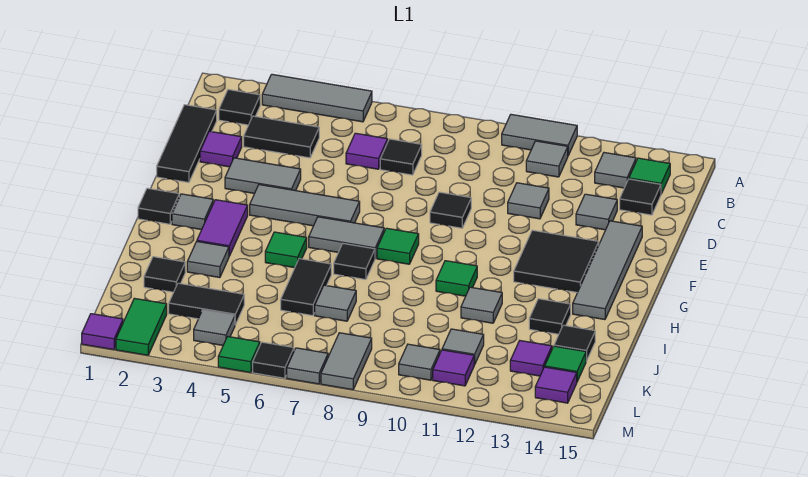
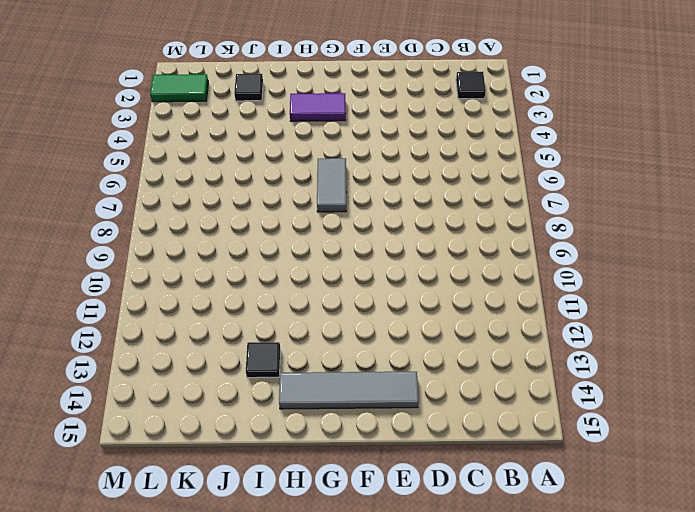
none -> grey tile A3:A5 level 1
none -> grey tile A10:A11 level 1
none -> grey tile B11 level 1
none -> grey tile B13 level 1

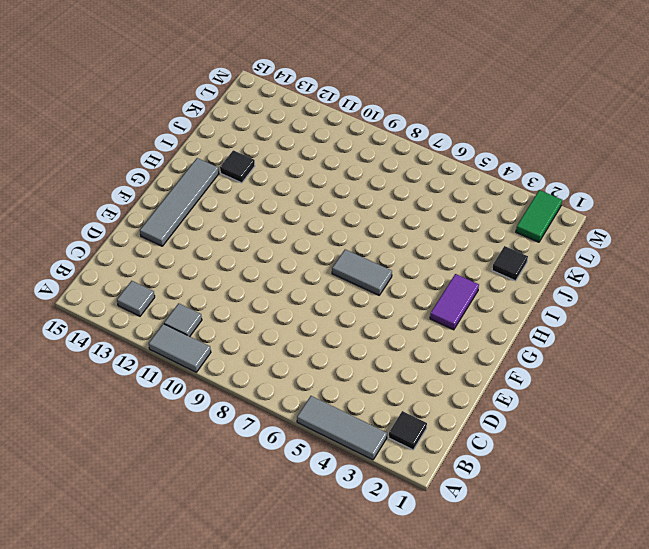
none -> green tile B14 level 1
none -> black tile C1:E1 level 1
none -> black tile C3:C4 level 1
none -> purple tile C6 level 1

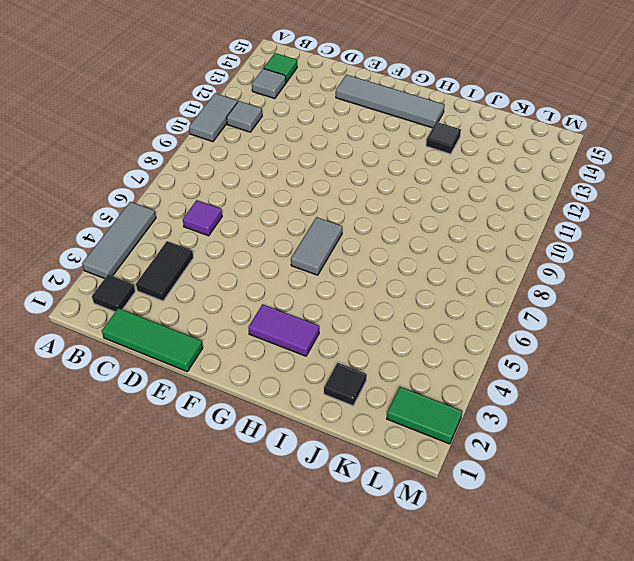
green tile C1:E1 level 1 -> black tile C1:E1 level 1
none -> black tile C7 level 1
none -> black tile C14 level 1
none -> purple tile D2 level 1
none -> grey tile D11 level 1

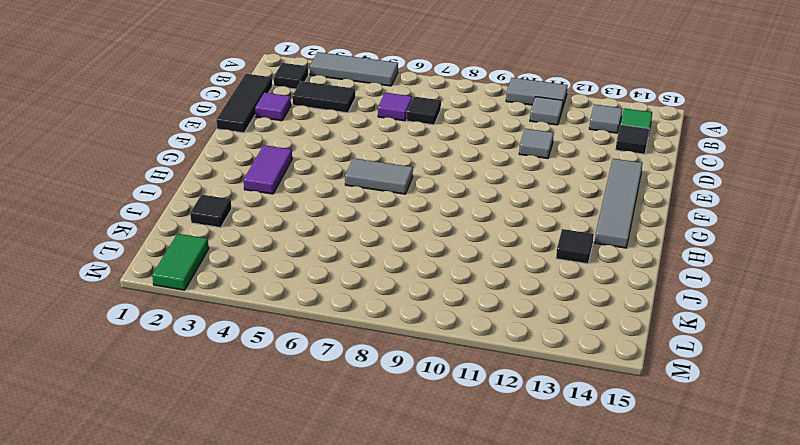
none -> grey tile D13 level 1
none -> grey tile E3:E4 level 1
none -> black tile E9 level 1
none -> grey tile F4:F6 level 1

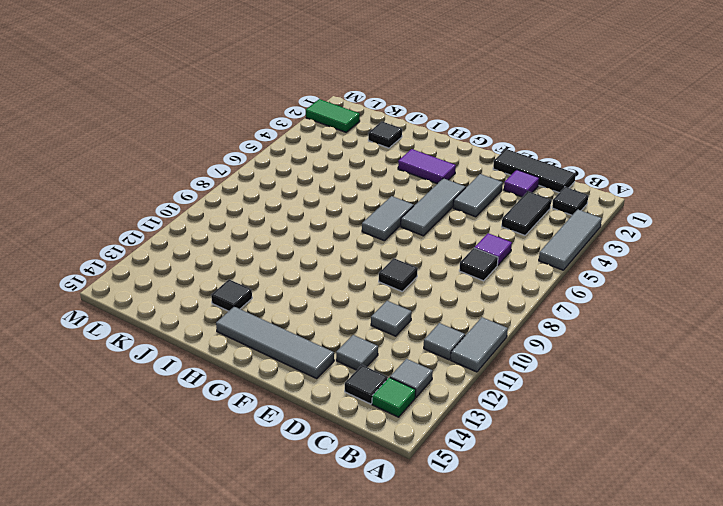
none -> black tile F12:G13 level 1
none -> black tile G1 level 1
none -> grey tile G2 level 1
none -> green tile G8 level 1

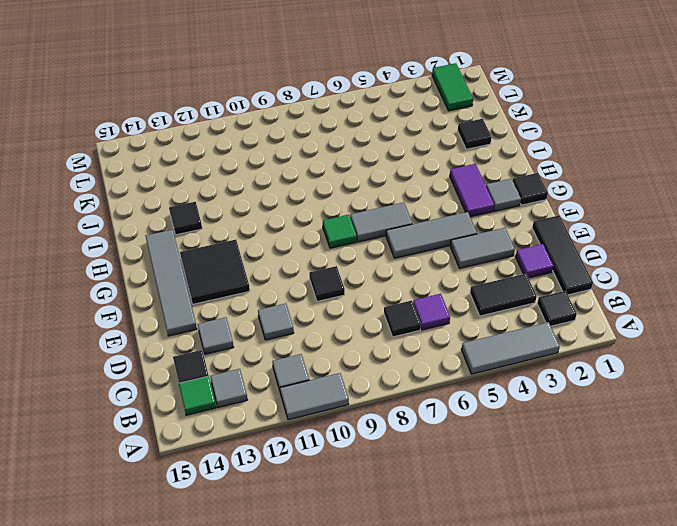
none -> green tile H5 level 1
none -> black tile H7 level 1
none -> green tile H10 level 1
none -> grey tile I3 level 1

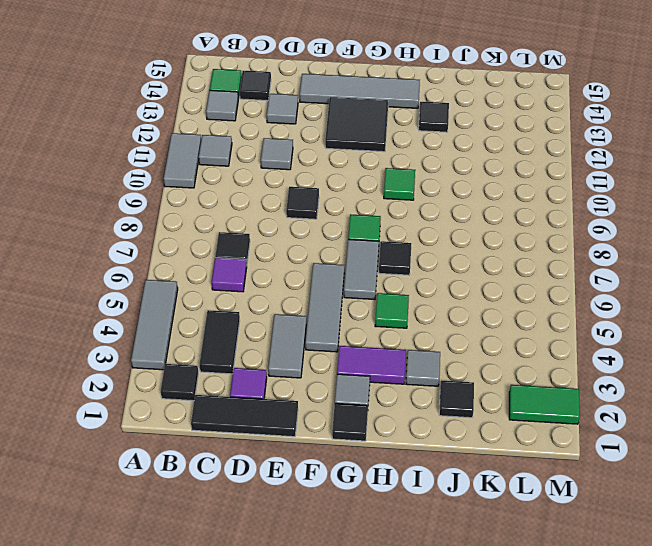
none -> black tile I6:J6 level 1
none -> grey tile I11 level 1
none -> grey tile J7 level 1
none -> black tile J14 level 1

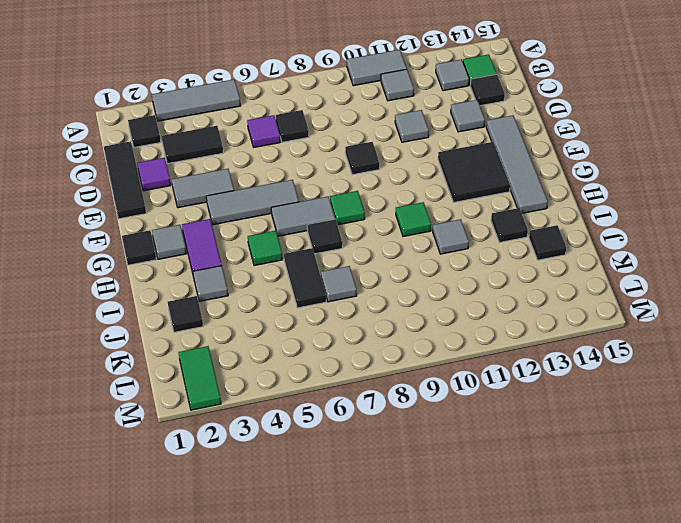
none -> black tile K3:K4 level 1
none -> grey tile K11 level 1
none -> purple tile K13 level 1
none -> green tile K14 level 1

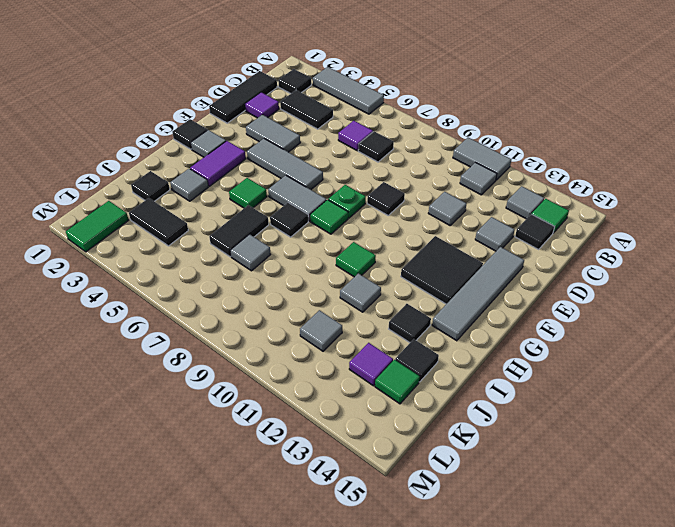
green plate F8 level 1 -> none
none -> grey tile L4 level 1
none -> grey tile L8:M8 level 1
none -> grey tile L10 level 1
none -> purple tile L11 level 1

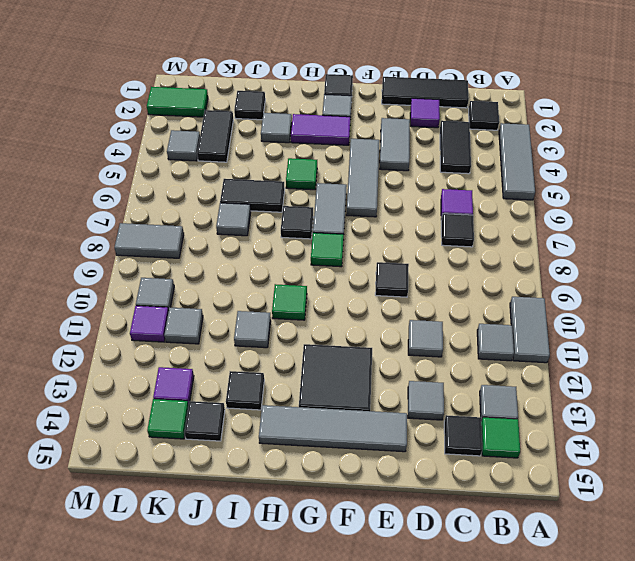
none -> purple tile L14 level 1
none -> purple tile M1 level 1
none -> green tile M5 level 1
none -> black tile M6 level 1

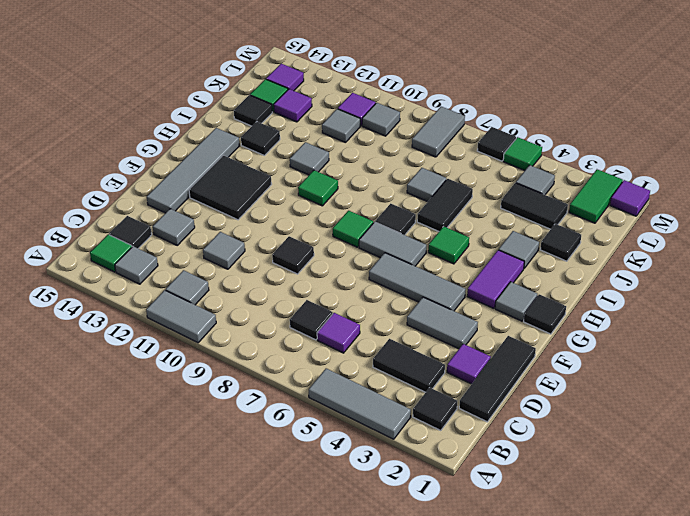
none -> grey tile M7 level 1

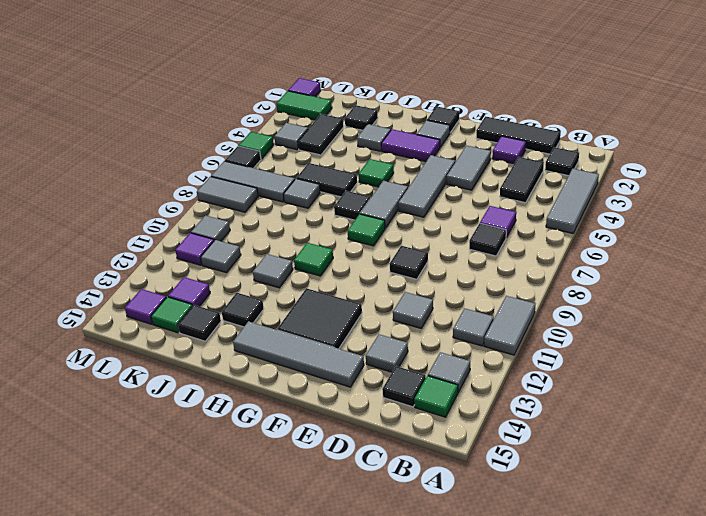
grey tile K7:M7 level 1 -> grey tile M7 level 1

